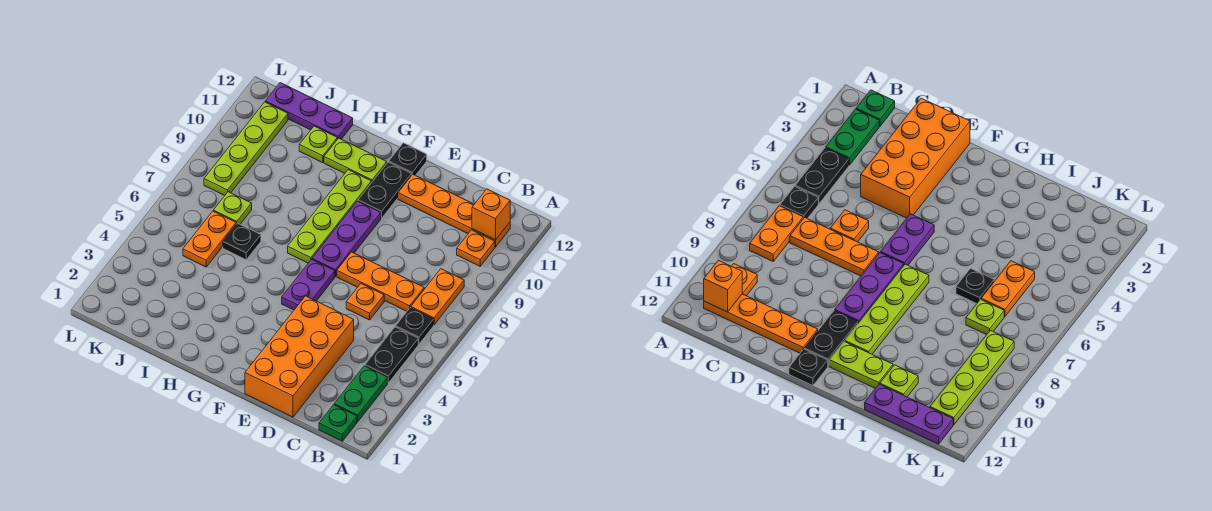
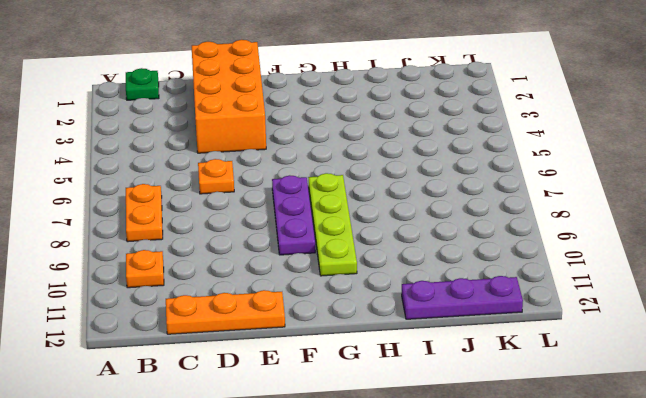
orange plate C12:E12 level 1 -> orange plate C7:E7 level 1
none -> green plate B2:B3 level 1
none -> black plate B4:B5 level 1
none -> black plate B6 level 1

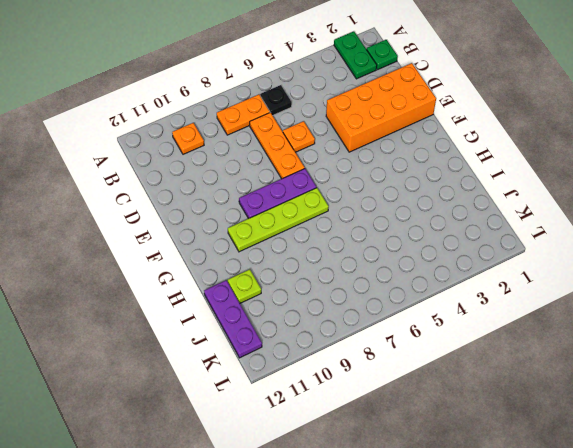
green plate A2:B2 level 1 -> green plate B2:B3 level 1
none -> black plate B4:B5 level 1
none -> orange plate B11:E11 level 1
none -> purple plate F5:F6 level 1

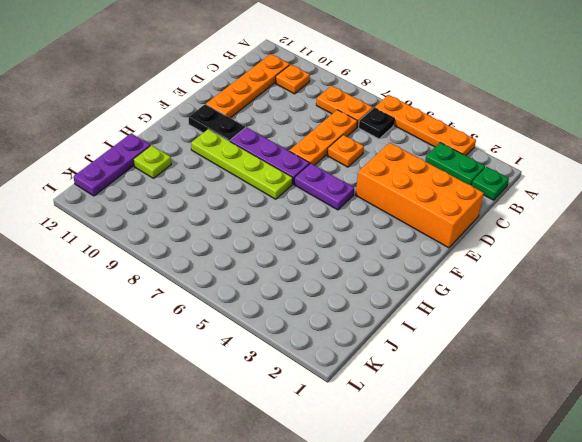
orange plate A3:A6 level 1 -> none
none -> black plate B4:B5 level 1
none -> black plate F12 level 1
none -> lime plate G11:H11 level 1

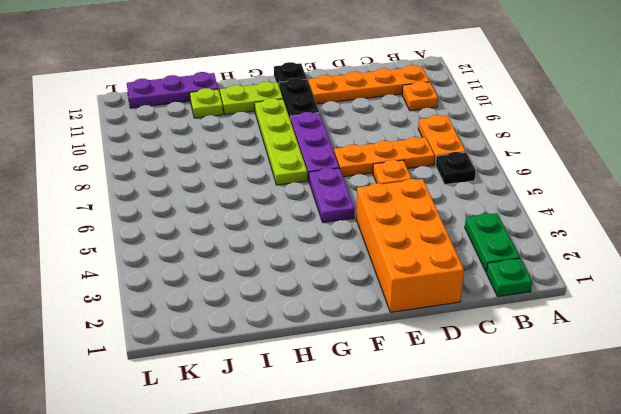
none -> black plate B4:B5 level 1
none -> black plate I6 level 1
none -> orange plate J5:J6 level 1

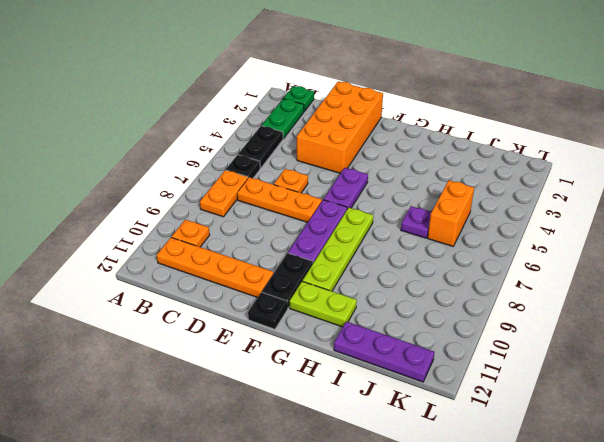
purple plate I6 level 1 -> black plate I6 level 1
orange brick J5:J6 level 1 -> orange plate J5:J6 level 1
none -> lime plate I11 level 1
none -> lime plate J7 level 1
none -> lime plate K8:K11 level 1

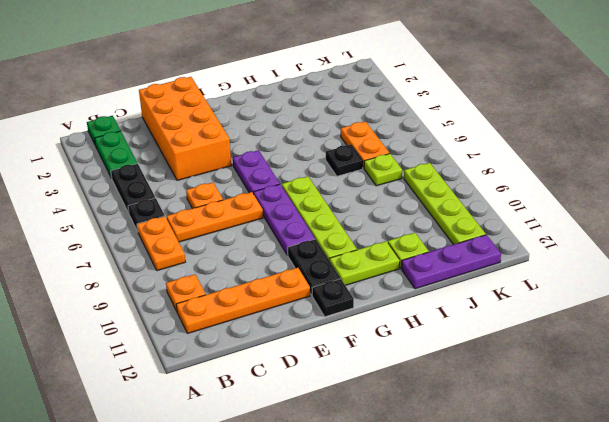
none -> orange brick B11 level 2

